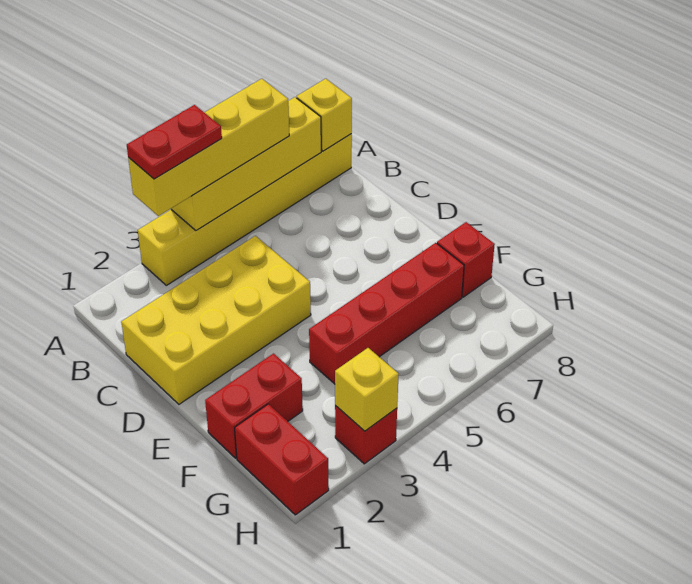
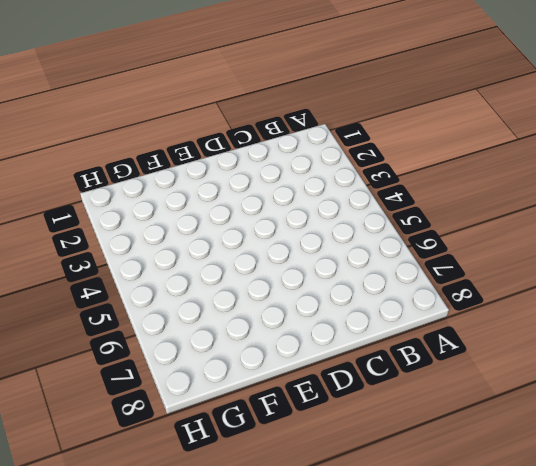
none -> yellow brick A3:A8 level 1
none -> yellow brick C1:D4 level 1
none -> red brick F1:F2 level 1

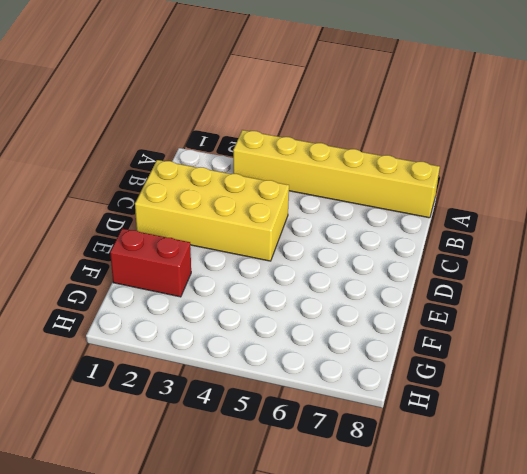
none -> red brick F4:F7 level 1
none -> red brick F8 level 1
none -> red brick G1:H1 level 1

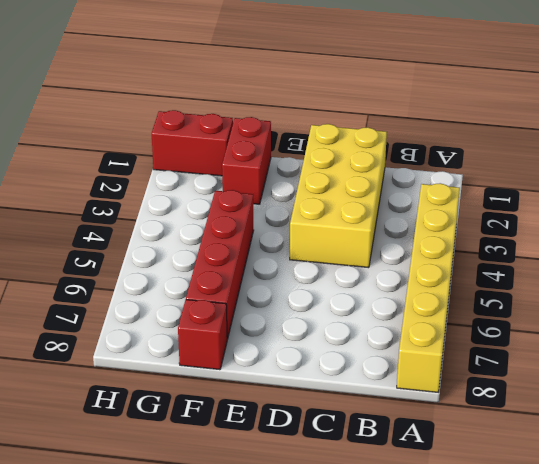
none -> red brick H3 level 1
none -> yellow brick A4:A7 level 2
none -> yellow brick A8 level 2

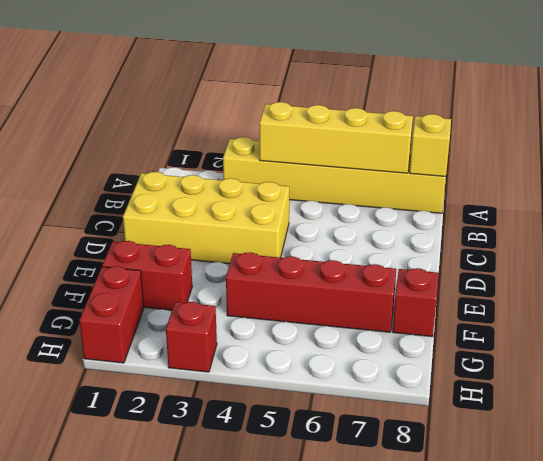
none -> yellow brick H3 level 2
none -> yellow brick A3:A6 level 3
none -> red plate A3:A4 level 4

